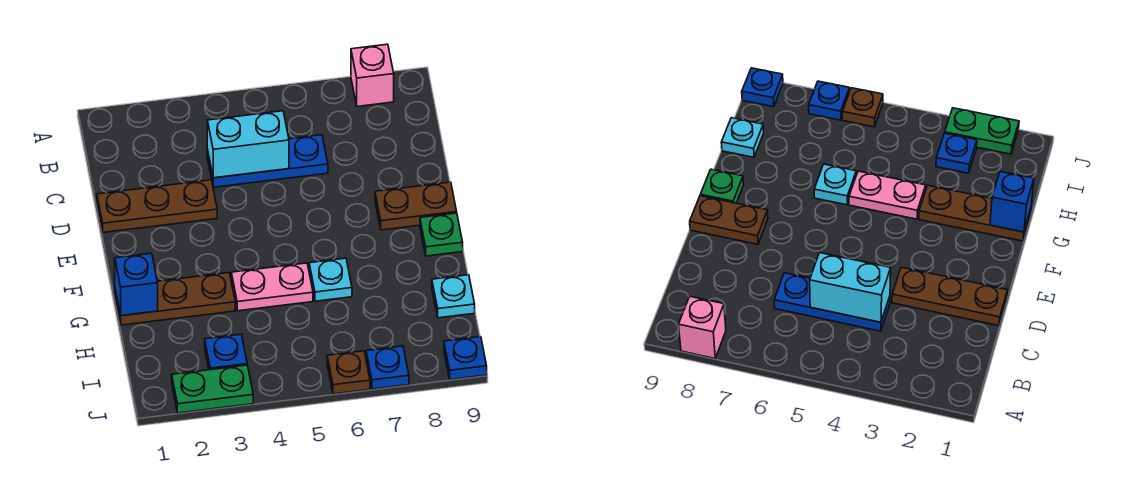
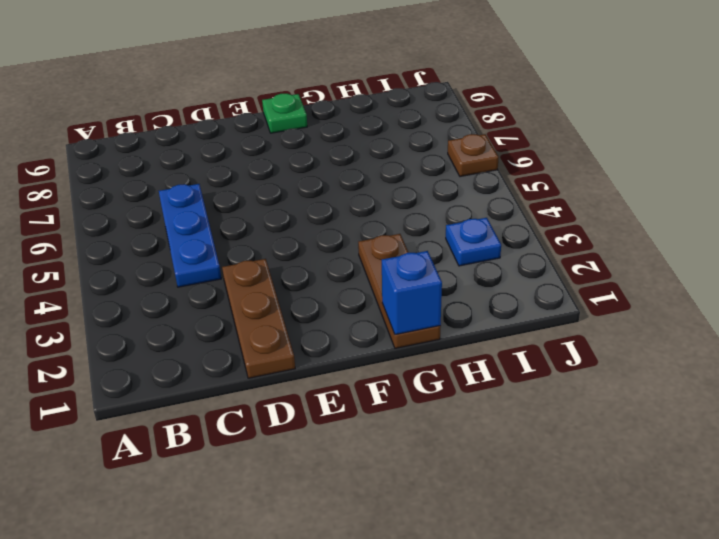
none -> pink brick A8 level 1
none -> brown plate E8:E9 level 1
none -> pink plate G4:G5 level 1

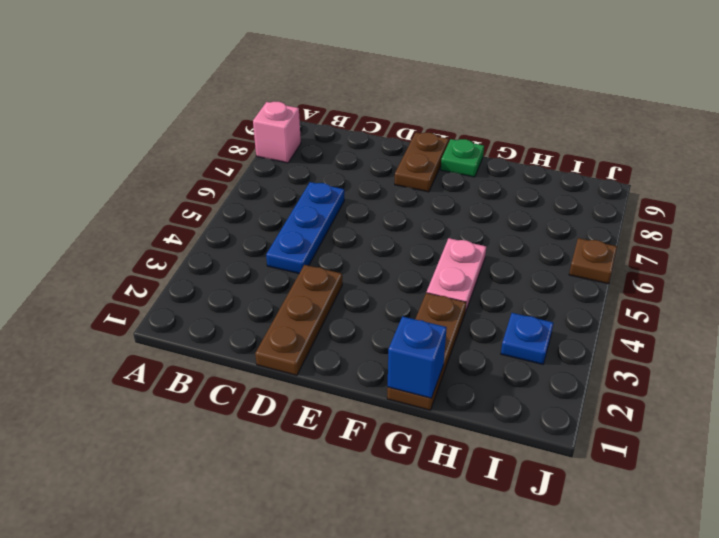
none -> cyan plate G6 level 1
none -> cyan plate H9 level 1
none -> green plate J2:J3 level 1

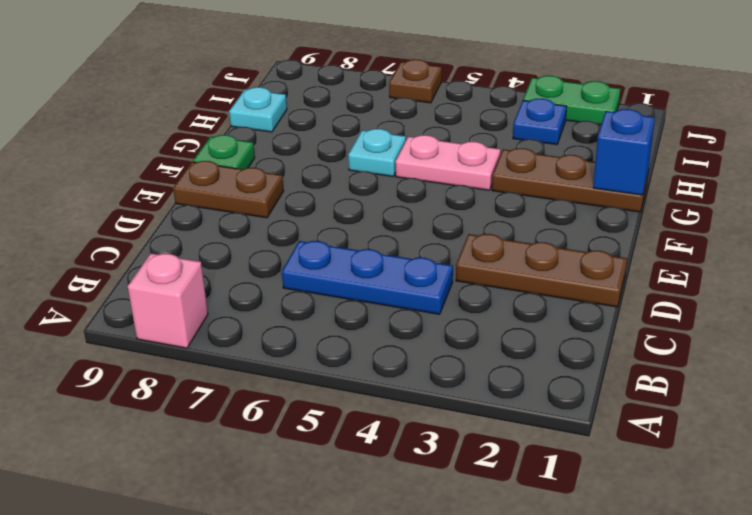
none -> blue plate J7 level 1
none -> blue plate J9 level 1
none -> cyan brick C4:C5 level 2

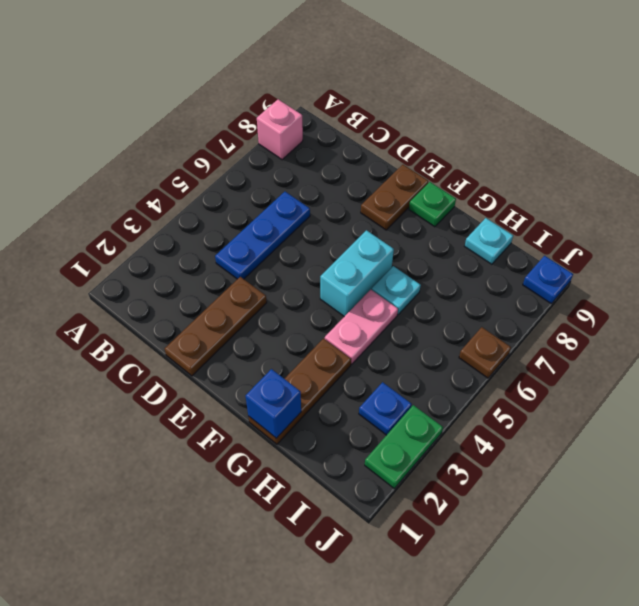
cyan brick F5:F6 level 1 -> cyan brick C4:C5 level 2
none -> blue plate J7 level 1

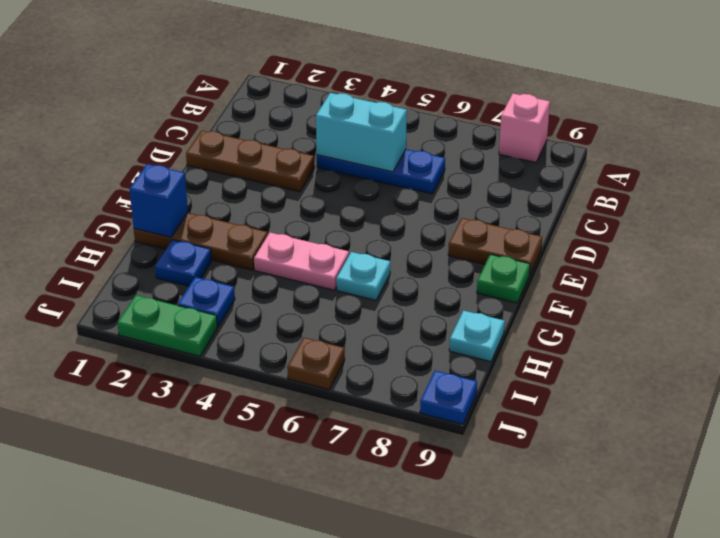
blue plate H2 level 1 -> blue plate J7 level 1

